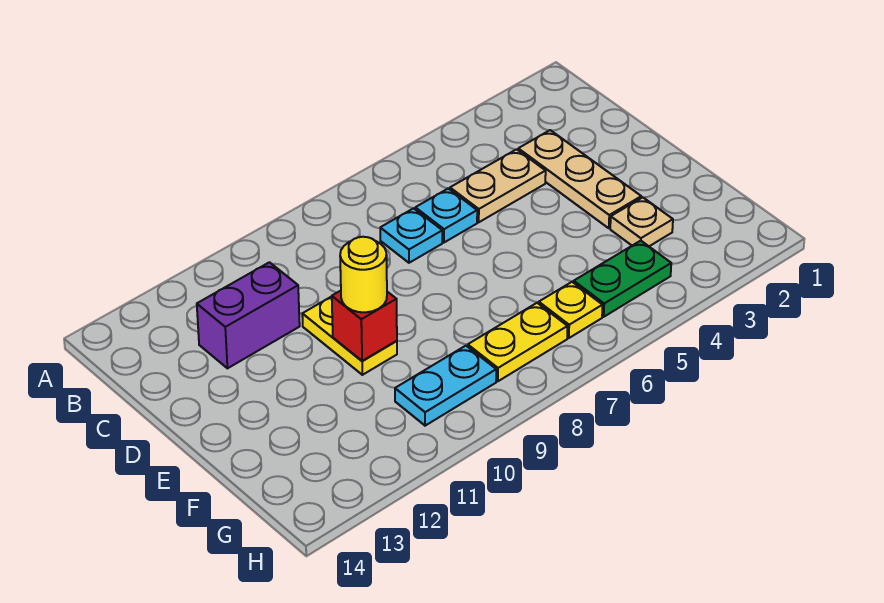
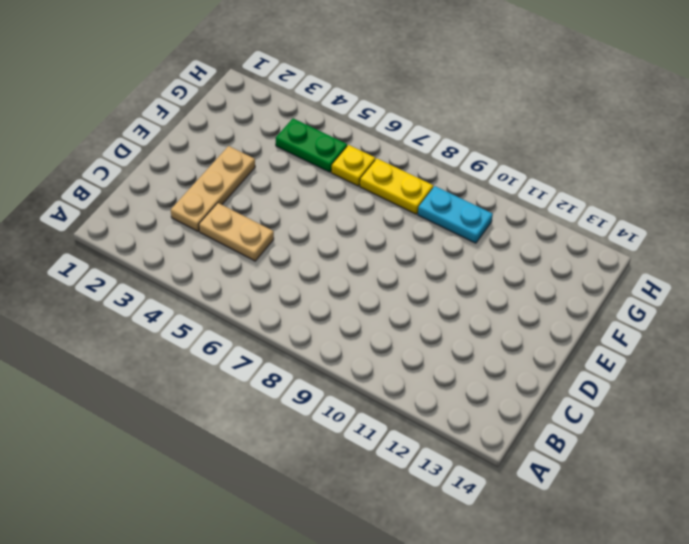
none -> cyan plate C6 level 1
none -> cyan plate C7 level 1
none -> purple brick C11:C12 level 1

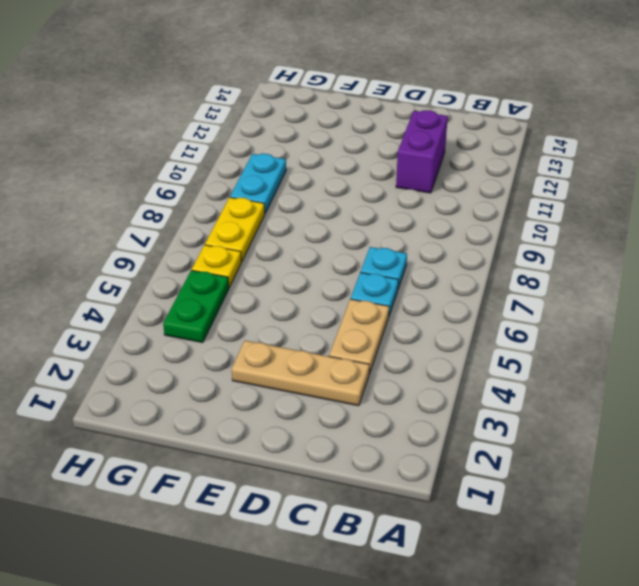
none -> yellow plate D10:E10 level 1
none -> tan plate F3 level 1
none -> red brick E10 level 2

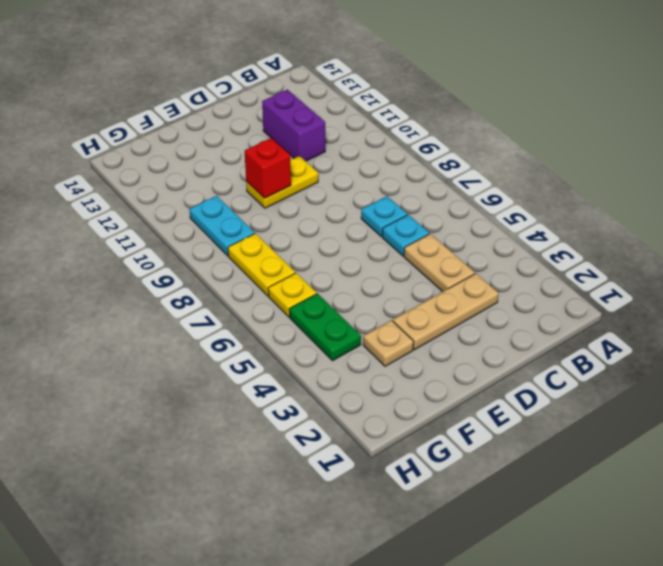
none -> yellow round brick E10 level 3

